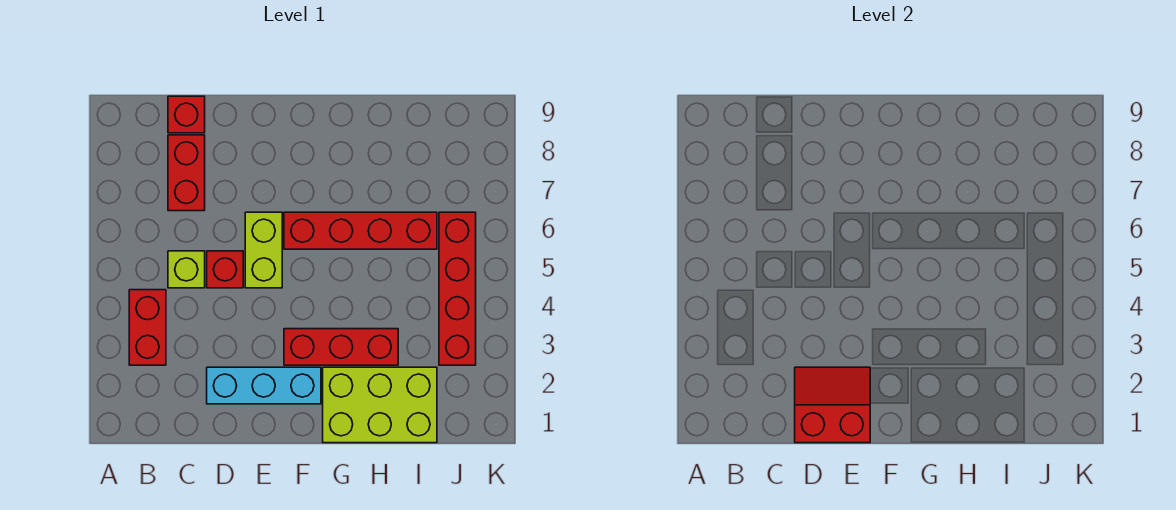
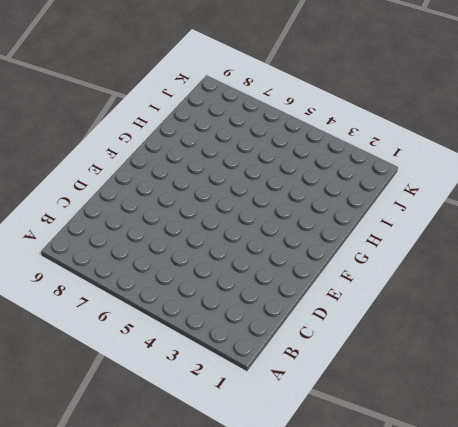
none -> red brick B3:B4 level 1
none -> lime brick C5 level 1
none -> red brick C7:C8 level 1

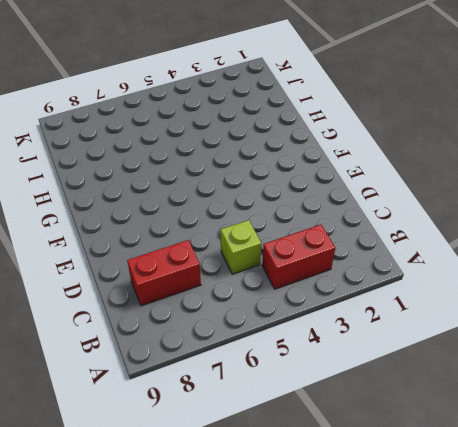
none -> red brick C9 level 1
none -> cyan brick D2:F2 level 1
none -> red brick D5 level 1

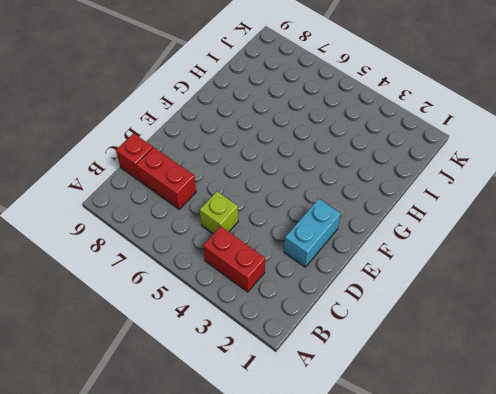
cyan brick D2:E2 level 1 -> cyan brick D2:F2 level 1
none -> red brick D5 level 1
none -> lime brick E5:E6 level 1
none -> red brick F3:H3 level 1

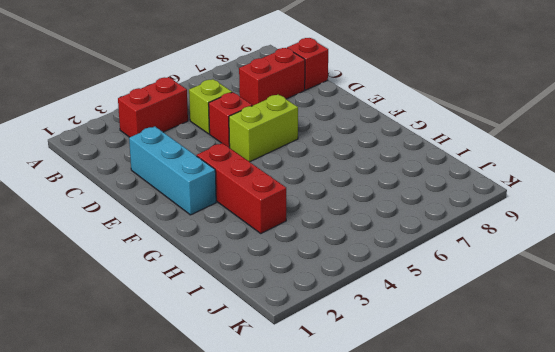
none -> red brick F6:I6 level 1
none -> lime brick G1:I2 level 1
none -> red brick J3:J6 level 1

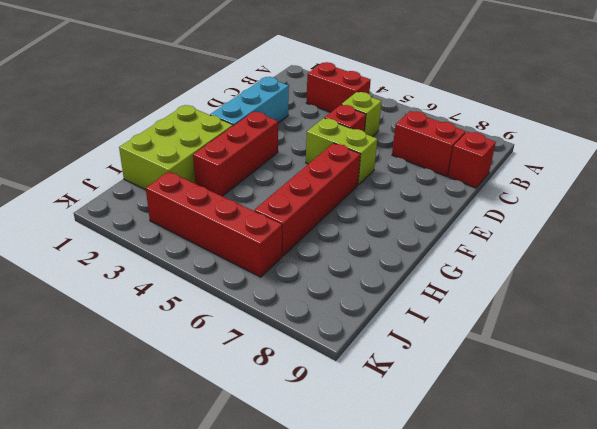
none -> red slope D1:E2 level 2 top 1

